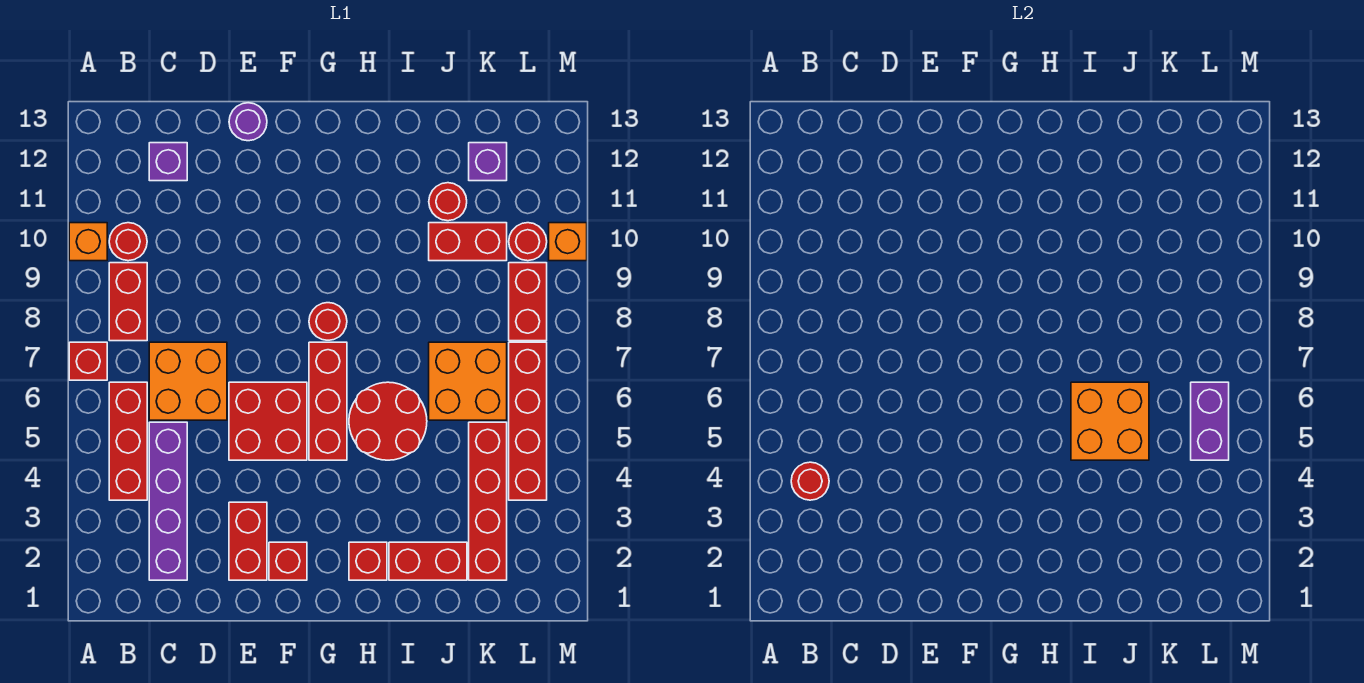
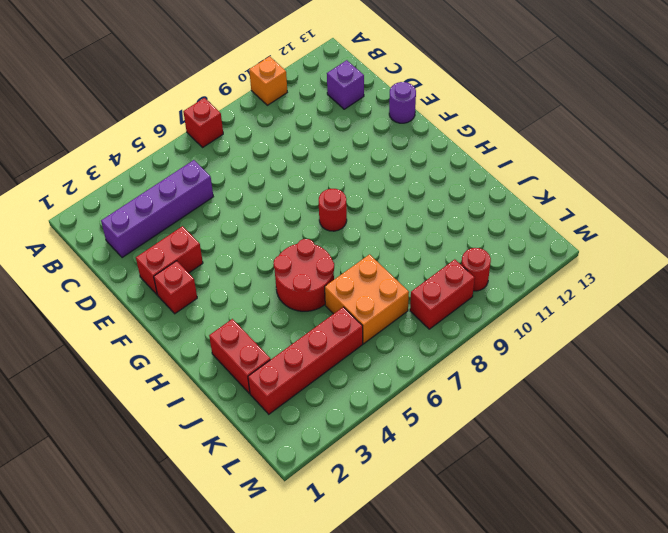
none -> red brick B4:B6 level 1
none -> red brick B8:B9 level 1
none -> red round brick B10 level 1

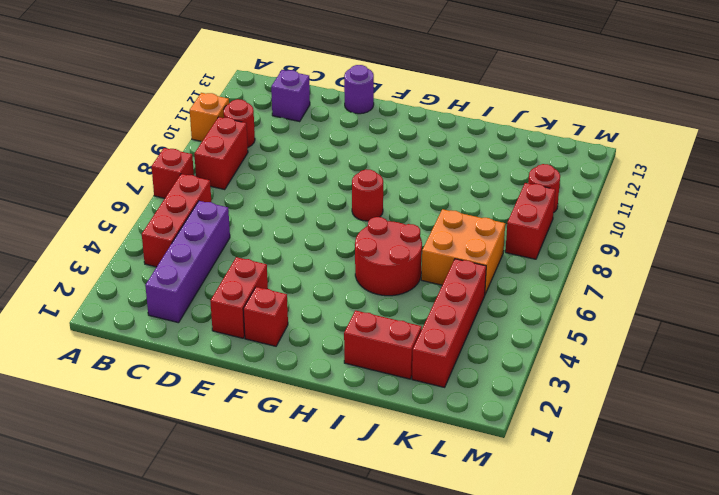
none -> orange brick C6:D7 level 1
none -> red brick E5:F6 level 1
none -> red brick G5:G7 level 1

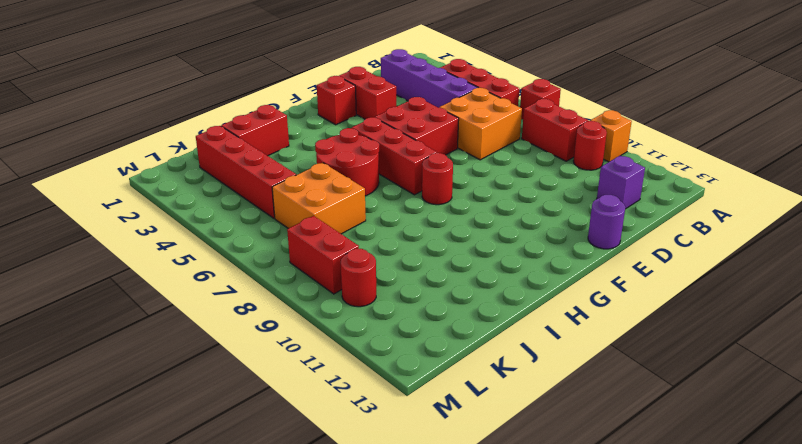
none -> red brick H2 level 1
none -> red brick J10:K10 level 1
none -> red round brick J11 level 1

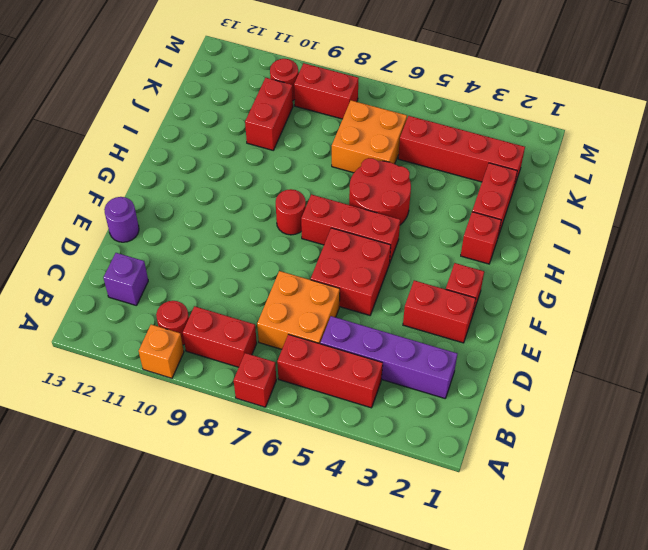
none -> red round brick J11 level 1
none -> purple brick K12 level 1
none -> red brick L4:L7 level 1

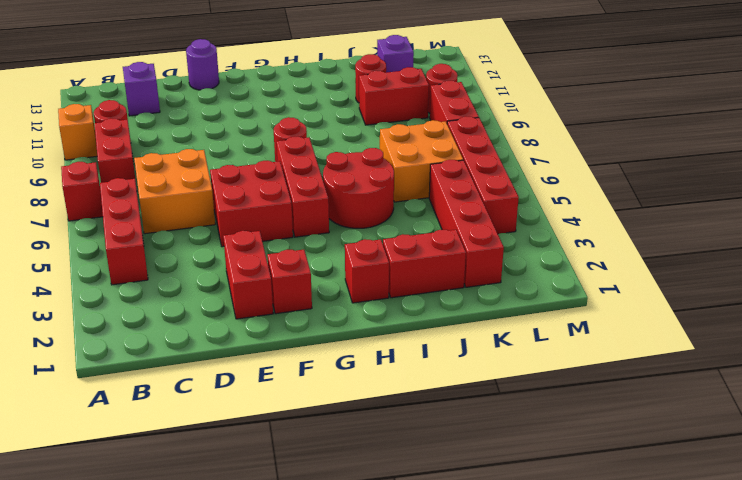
none -> purple brick C2:C5 level 1
none -> orange brick M10 level 1
none -> red round brick B4 level 2

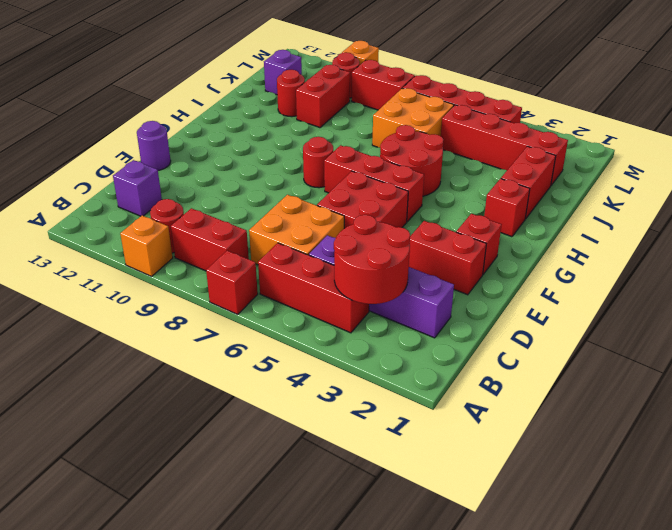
red round brick B3:C4 level 2 -> red round brick B4 level 2
none -> orange brick I5:J6 level 2
none -> purple brick L5:L6 level 2

